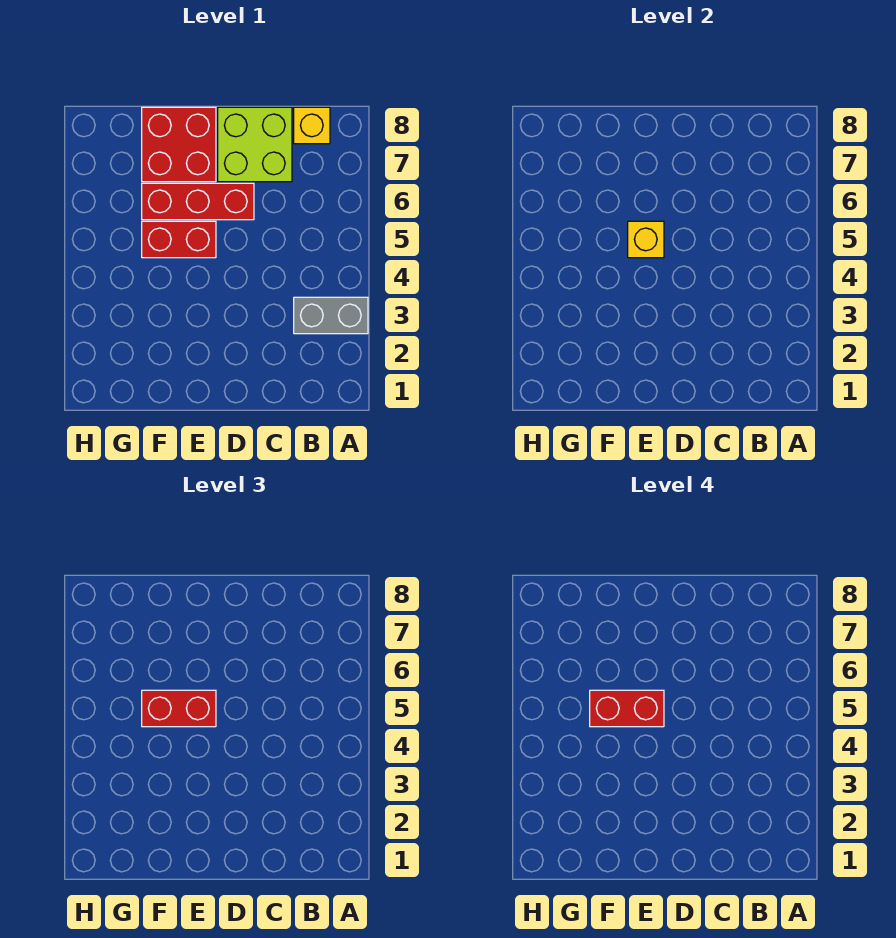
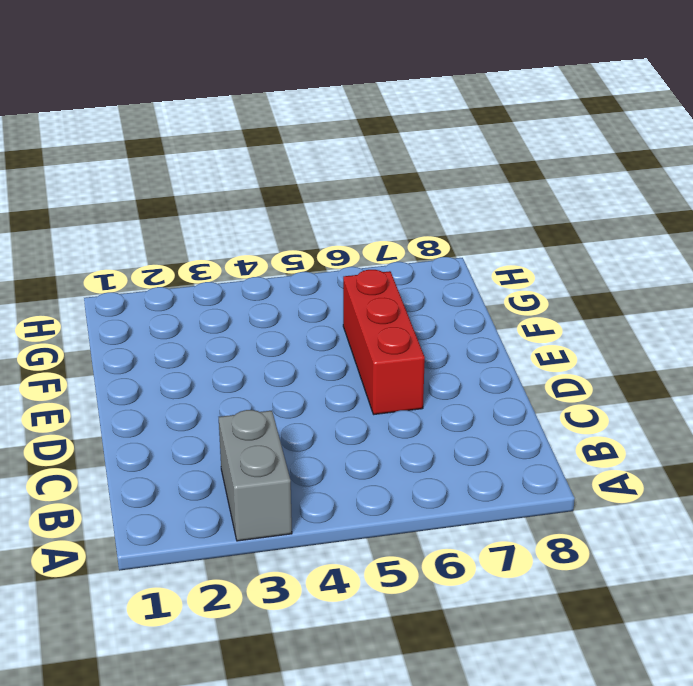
none -> yellow brick B8 level 1
none -> lime brick C7:D8 level 1

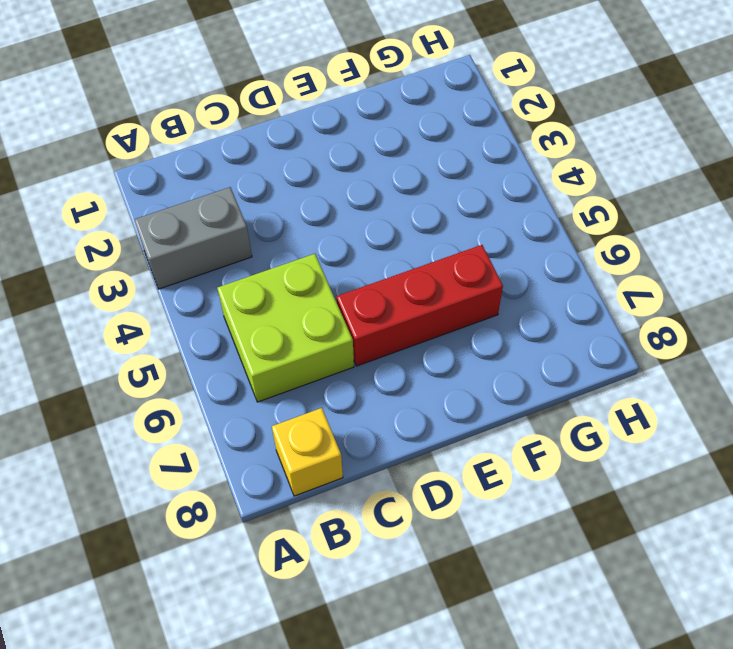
lime brick B5:C6 level 1 -> lime brick C7:D8 level 1
none -> red brick E5:F5 level 1
none -> red brick E7:F8 level 1

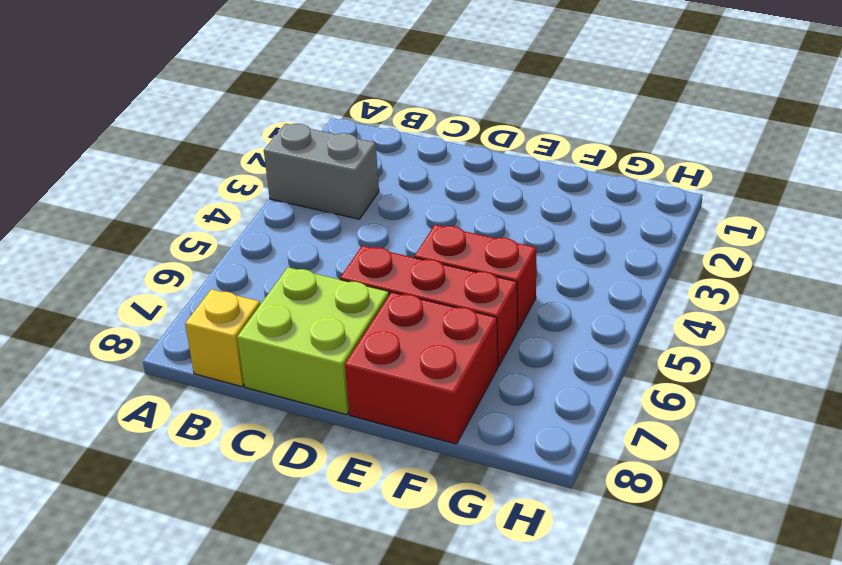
none -> yellow brick E5 level 2
none -> red brick E5:F5 level 3

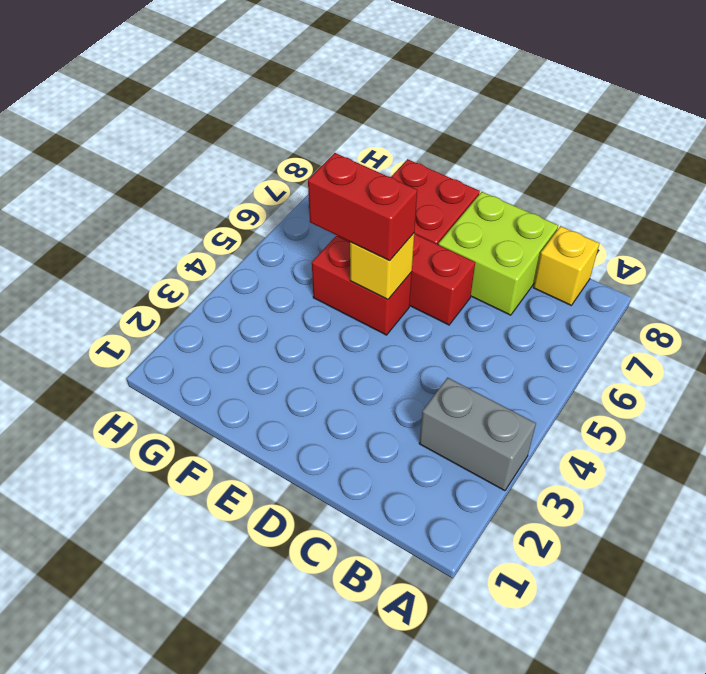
none -> red brick E5:F5 level 4

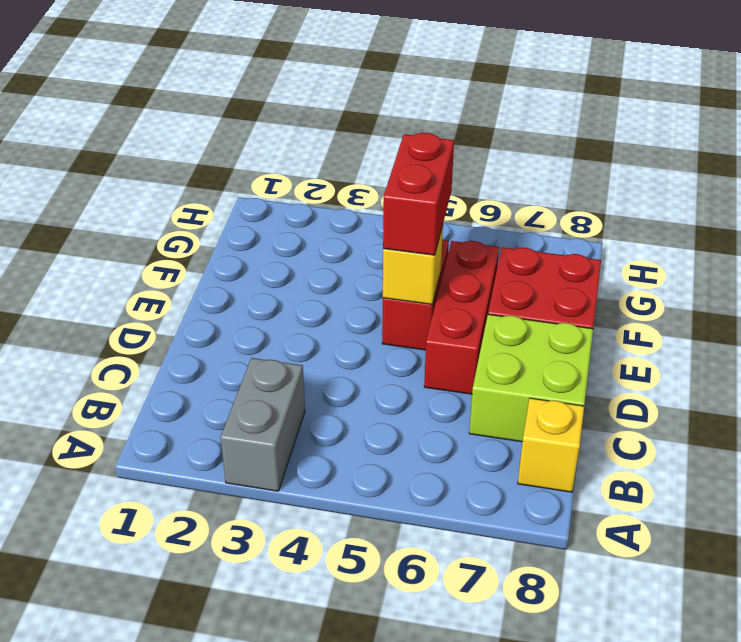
none -> red brick E5:F5 level 4

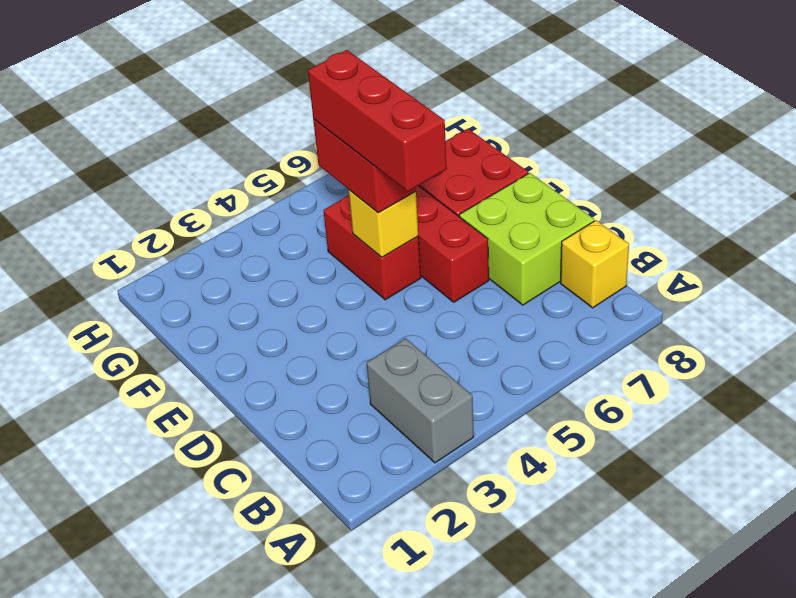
red brick D5:F5 level 4 -> red brick E5:F5 level 4

